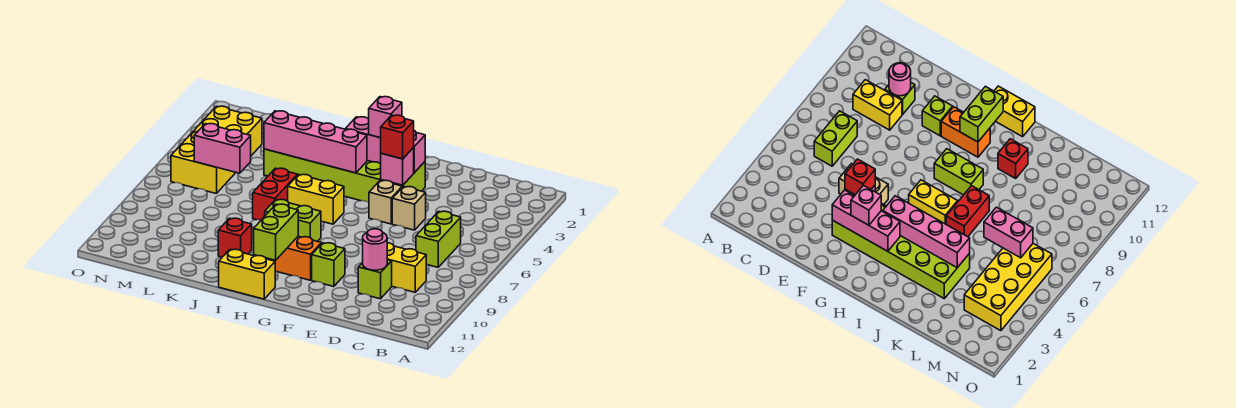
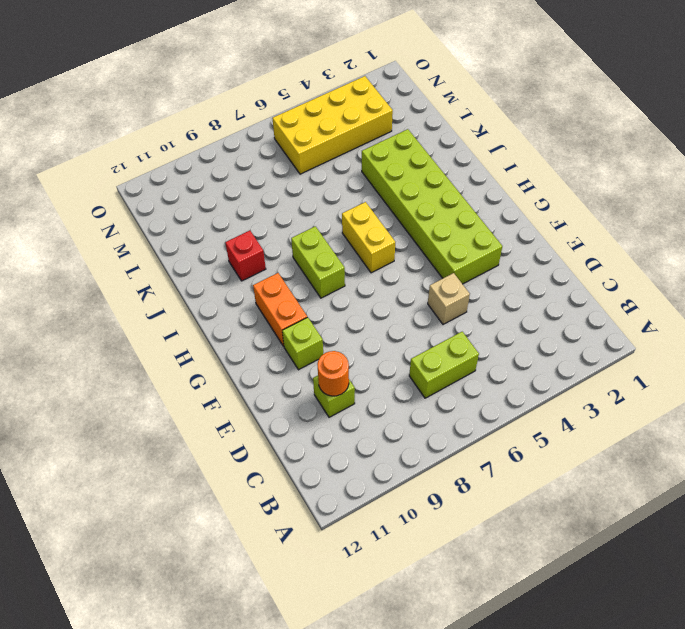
orange round brick D10 level 2 -> pink round brick D10 level 2
none -> yellow brick C9:D9 level 1
none -> tan brick F5 level 1
none -> yellow brick H12:I12 level 1

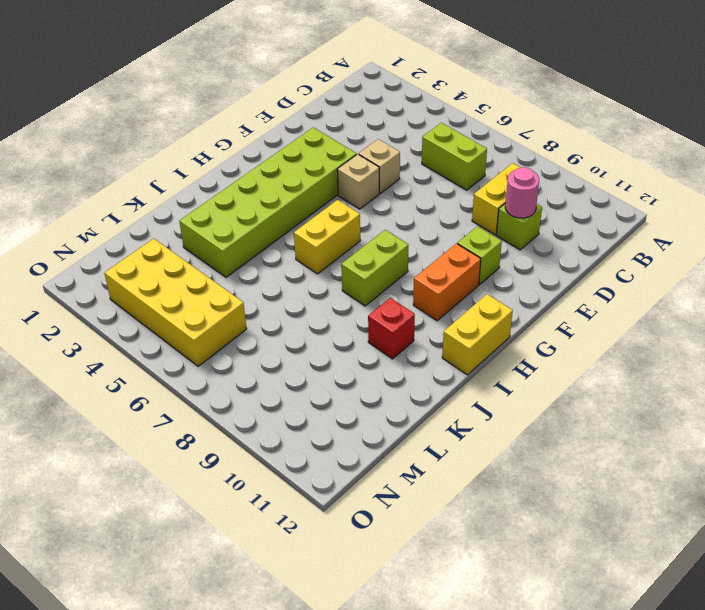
none -> red brick J6:J7 level 1
none -> pink brick F3:H3 level 2
none -> pink brick F4 level 2

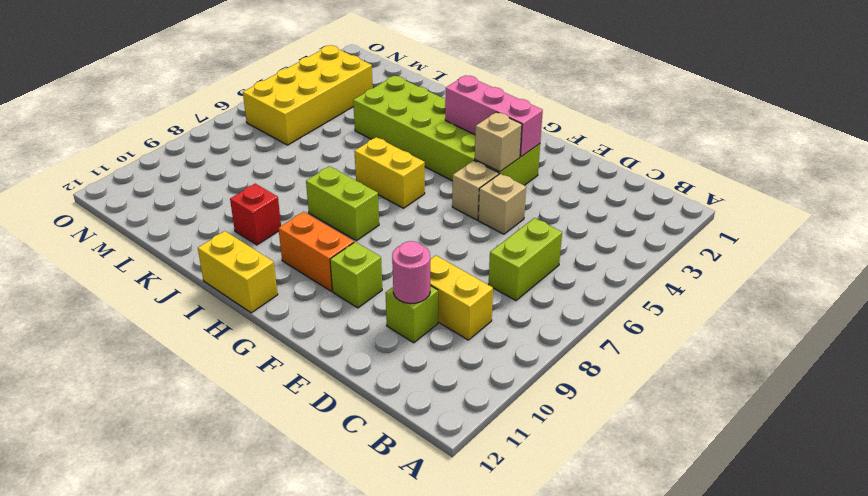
tan brick F4 level 2 -> pink brick F4 level 2
none -> red brick J6:J7 level 1
none -> pink brick H4:K4 level 2
none -> lime brick H10:H11 level 2

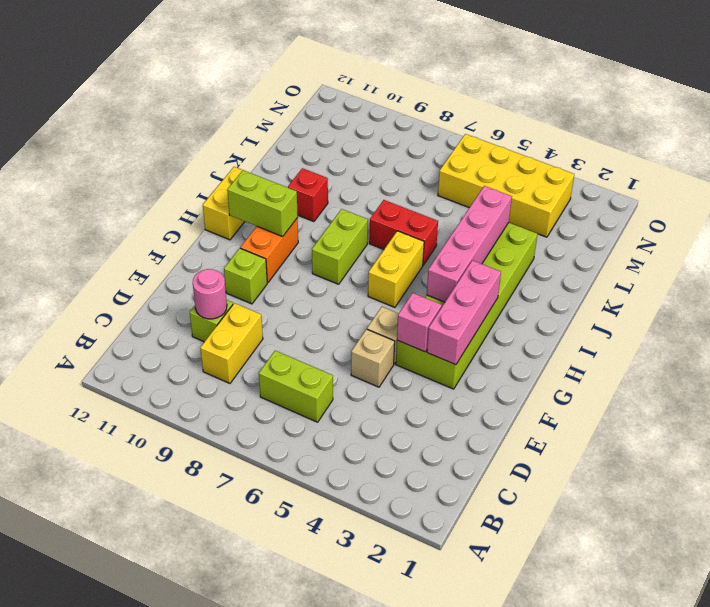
none -> pink brick L6:M6 level 2
none -> red brick F4 level 3
none -> pink brick G3 level 3

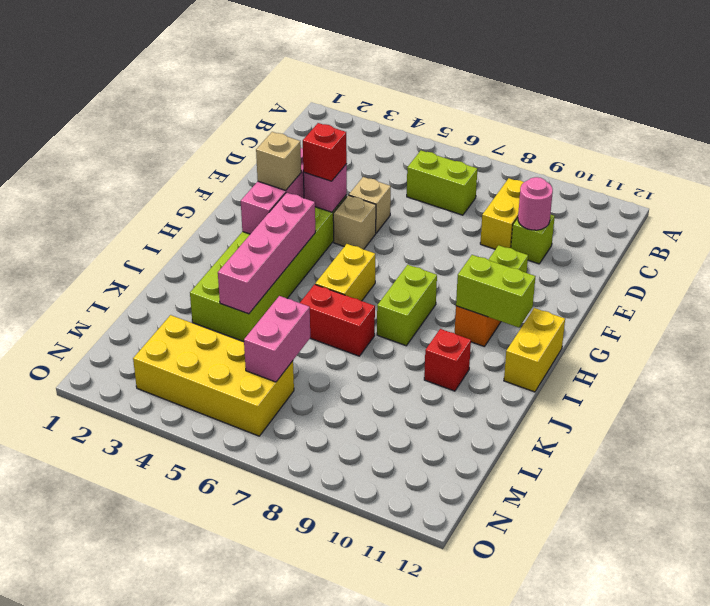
tan brick G3 level 3 -> pink brick G3 level 3

